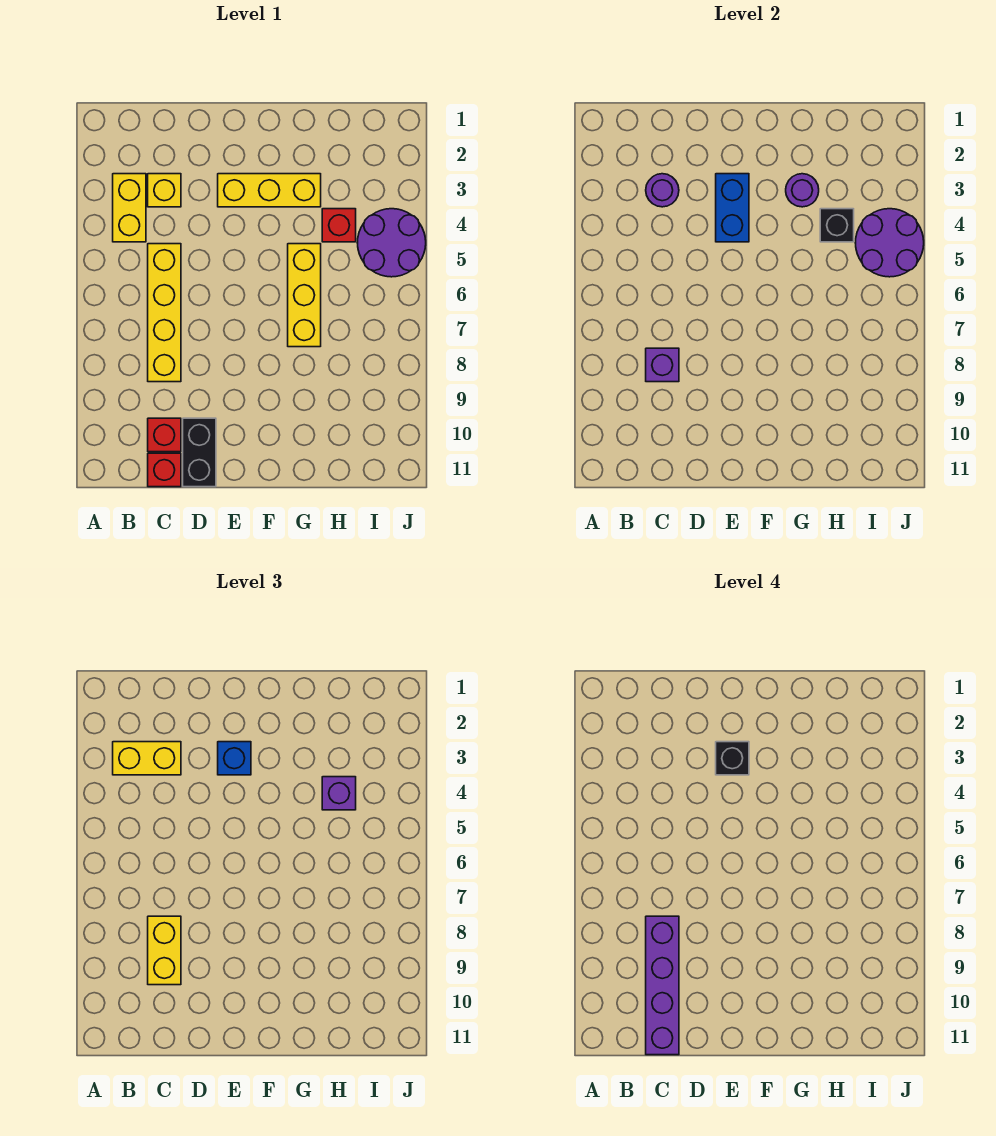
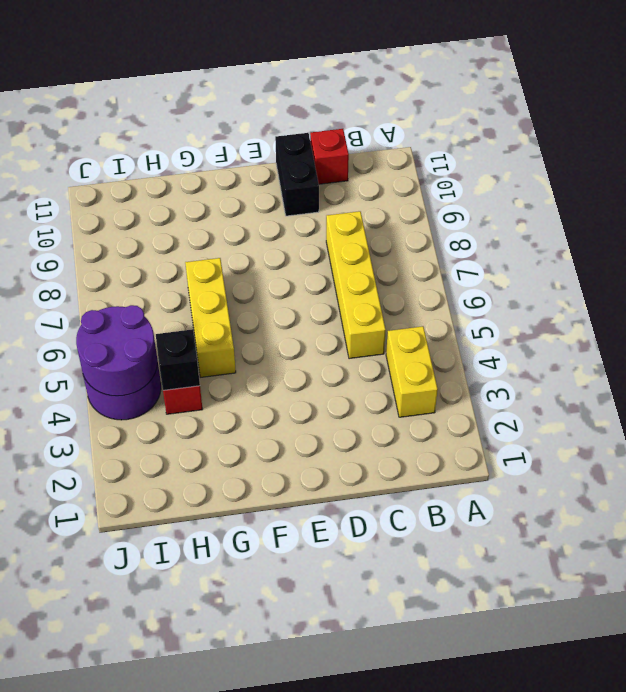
none -> yellow brick C3 level 1
none -> red brick C10 level 1
none -> yellow brick E3:G3 level 1

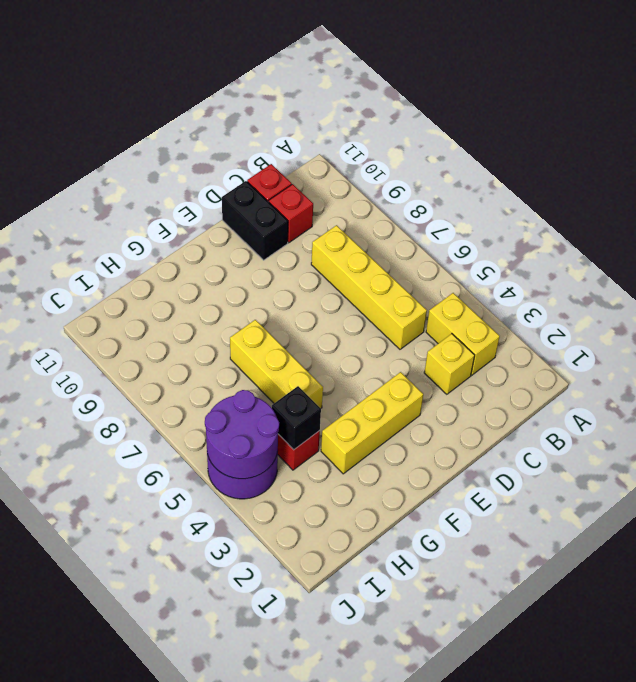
none -> purple round brick C3 level 2
none -> purple brick C8 level 2
none -> blue brick E3:E4 level 2

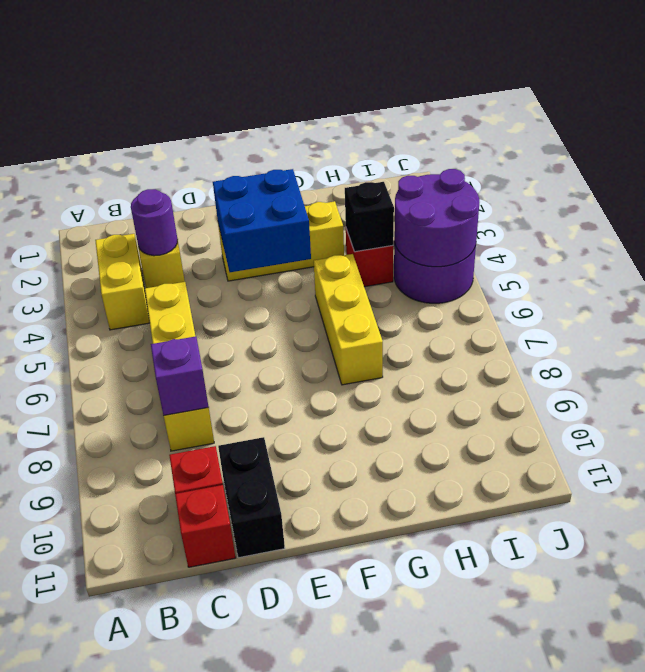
blue brick E3:F4 level 2 -> blue brick E3:E4 level 2
none -> purple round brick G3 level 2
none -> yellow brick B3:C3 level 3
none -> yellow brick C8:C9 level 3

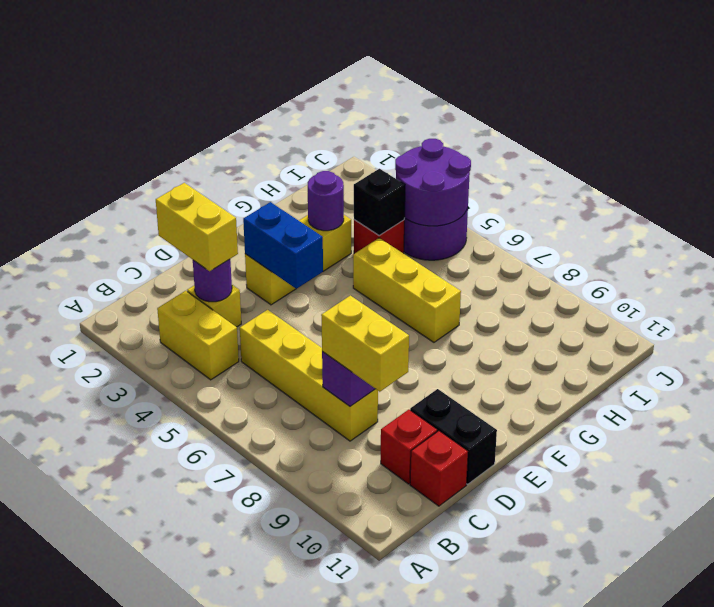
yellow brick C2:C3 level 3 -> yellow brick B3:C3 level 3
none -> blue brick E3 level 3
none -> purple brick H4 level 3
none -> purple brick C8:C11 level 4

